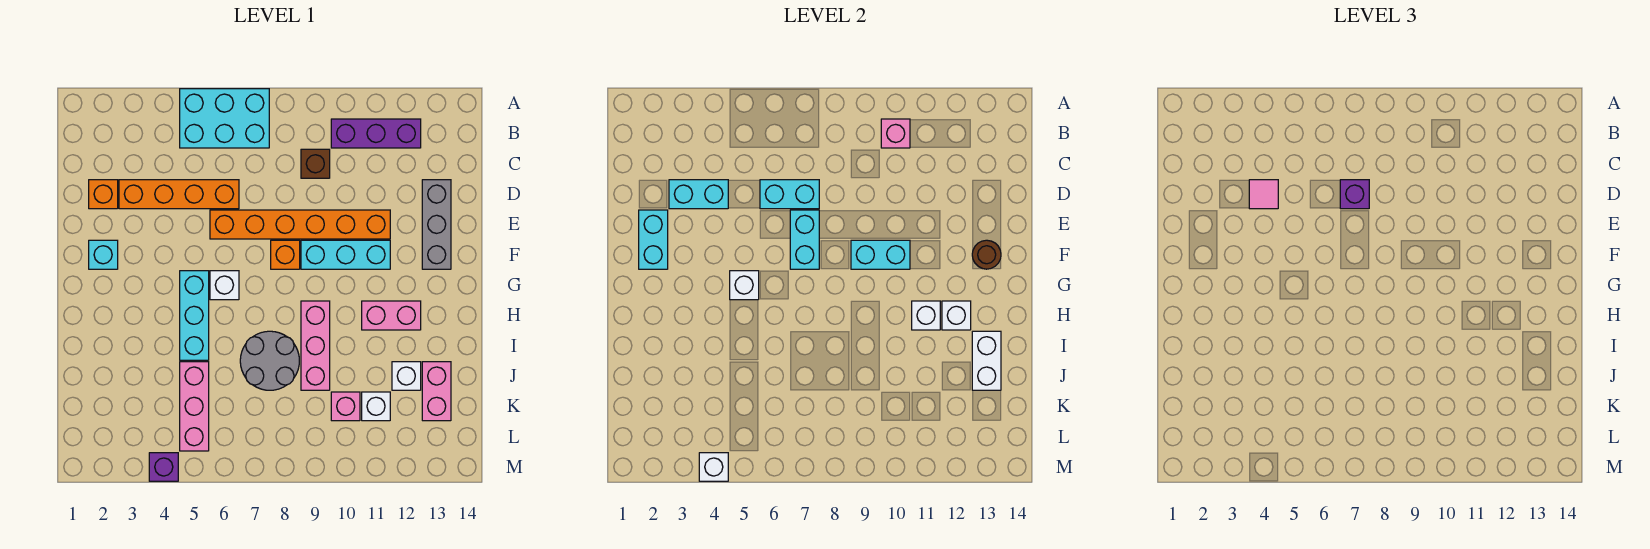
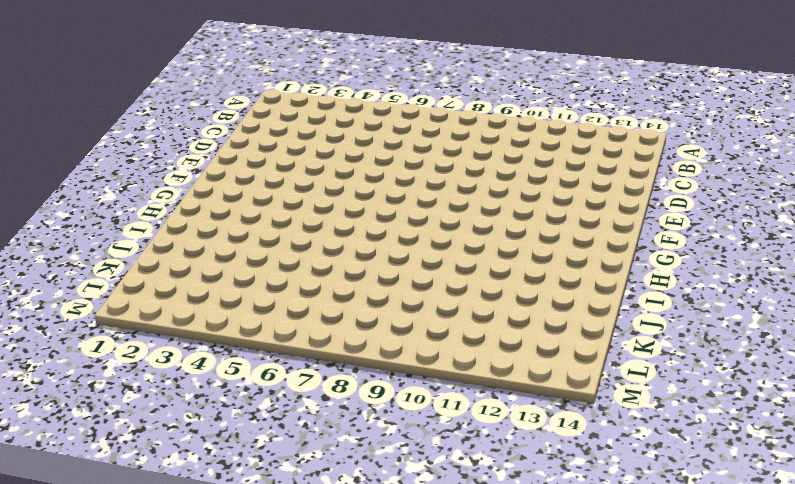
none -> cyan brick A5:B7 level 1
none -> purple brick B10:B12 level 1
none -> brown brick C9 level 1
none -> orange brick D2 level 1

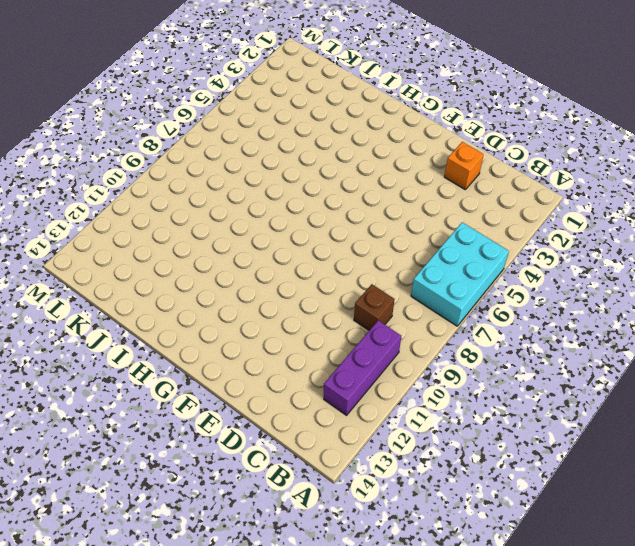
none -> orange brick D3:D6 level 1
none -> grey brick D13:F13 level 1
none -> orange brick E6:E11 level 1
none -> cyan brick F2 level 1

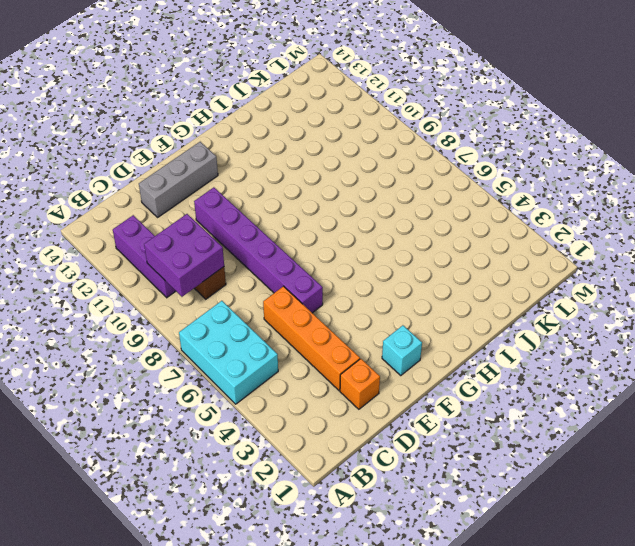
purple brick B9:C10 level 2 -> pink brick B10 level 2
purple brick E6:E11 level 1 -> orange brick E6:E11 level 1
none -> orange brick F8 level 1
none -> cyan brick F9:F11 level 1
none -> cyan brick G5:I5 level 1
none -> white brick G6 level 1

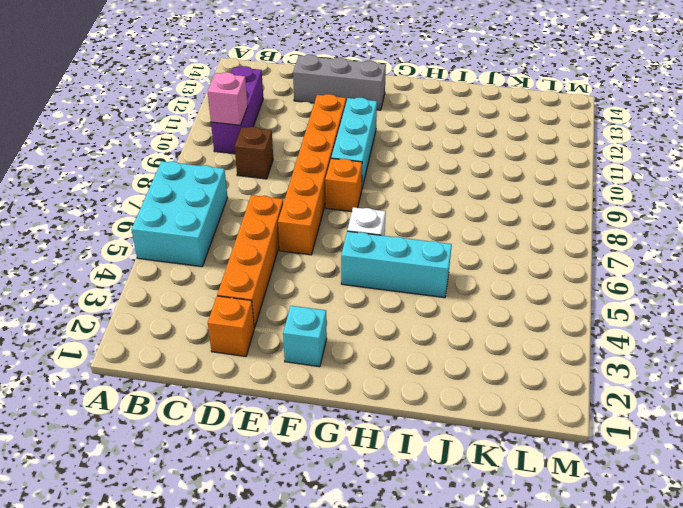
none -> pink brick H9:J9 level 1
none -> pink brick H11:H12 level 1
none -> grey round brick I7:J8 level 1
none -> pink brick J5:L5 level 1

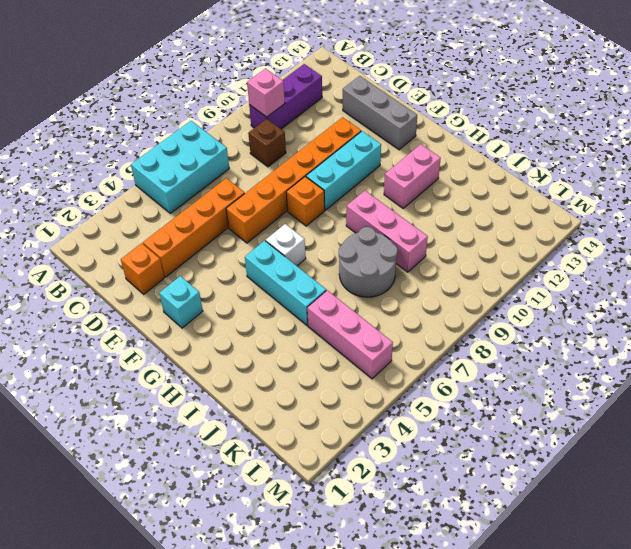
none -> white brick J12 level 1
none -> pink brick J13:K13 level 1
none -> pink brick K10 level 1
none -> white brick K11 level 1

